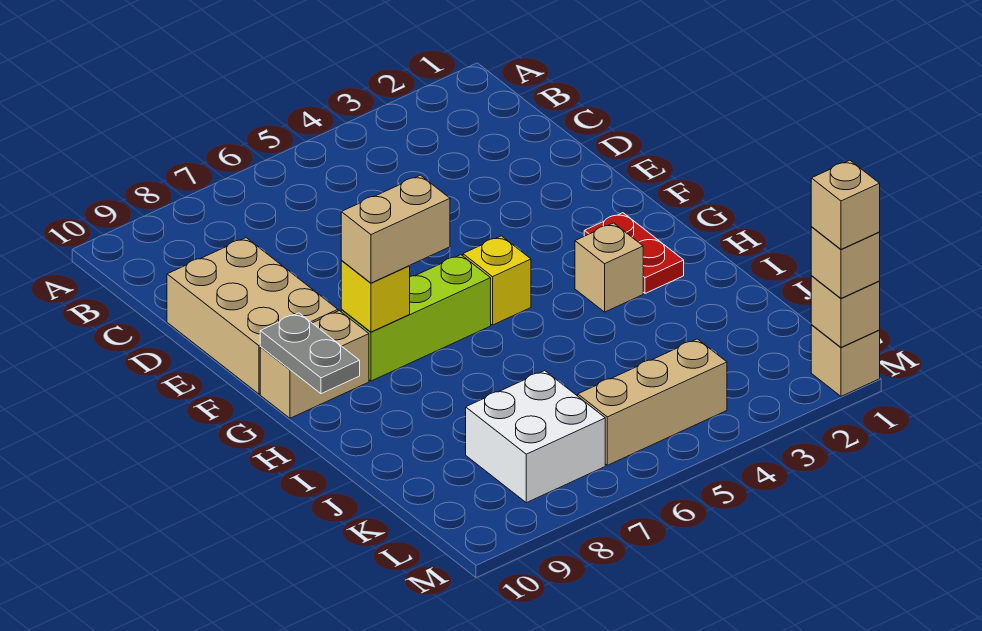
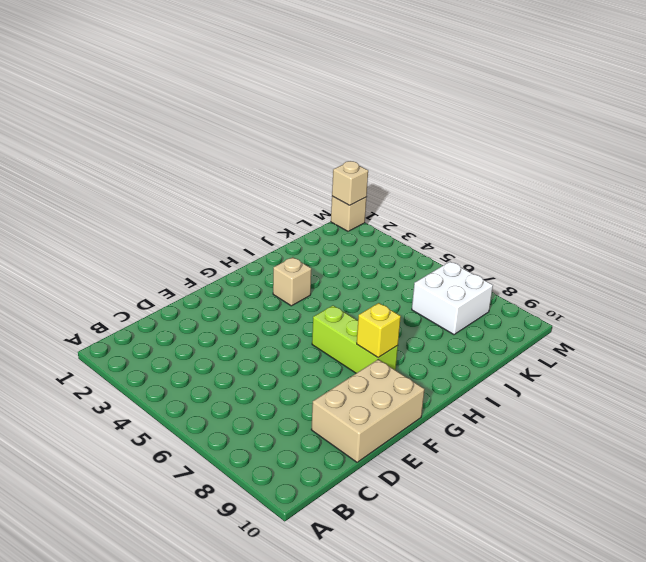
none -> red plate G2:H2 level 1
none -> yellow brick G5 level 1
none -> tan brick G9:G10 level 1

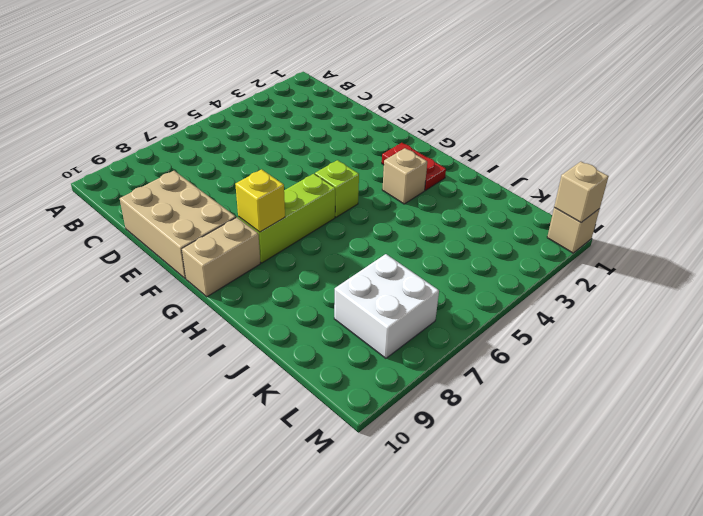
lime brick G5 level 1 -> yellow brick G5 level 1
none -> tan brick L4:L6 level 1
none -> grey plate G10:H10 level 2
none -> tan brick G7:G8 level 3

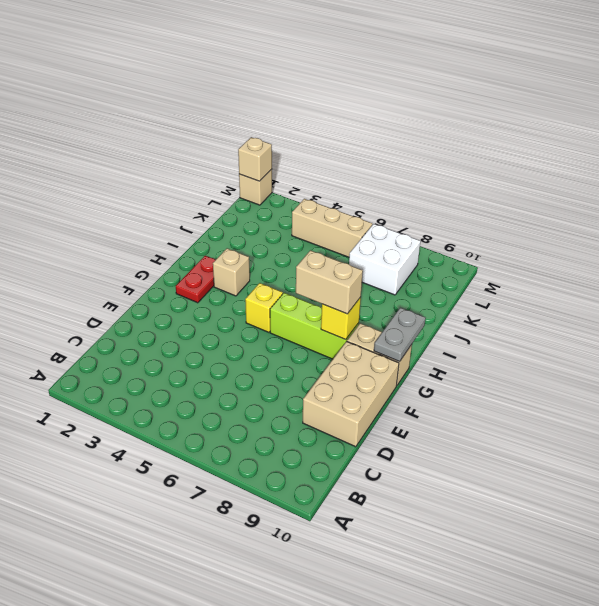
none -> tan brick M1 level 3
none -> tan brick M1 level 4

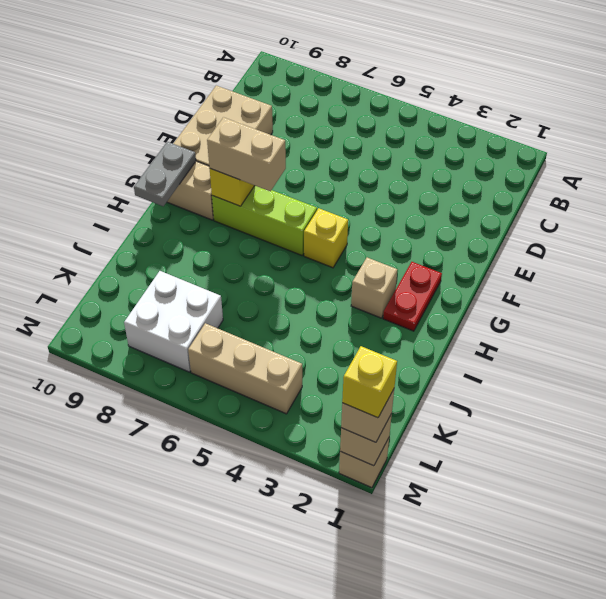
yellow brick M1 level 4 -> tan brick M1 level 4

